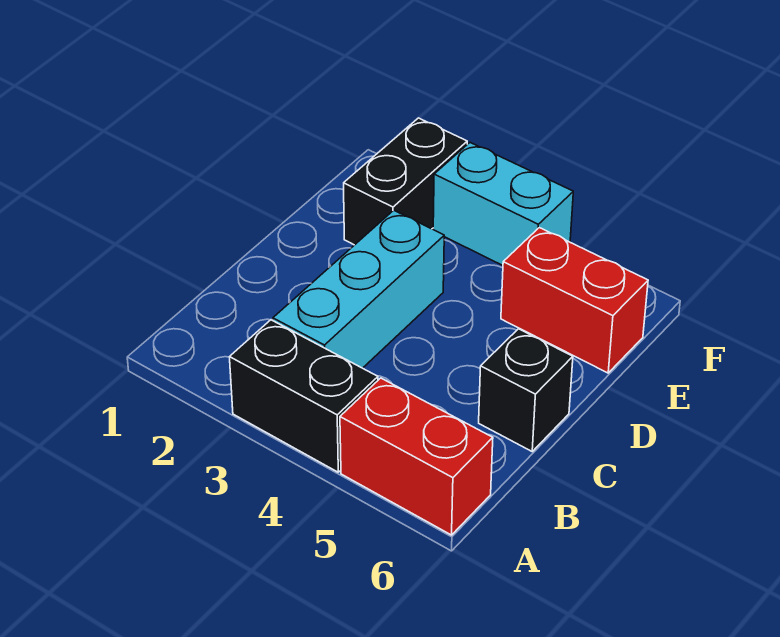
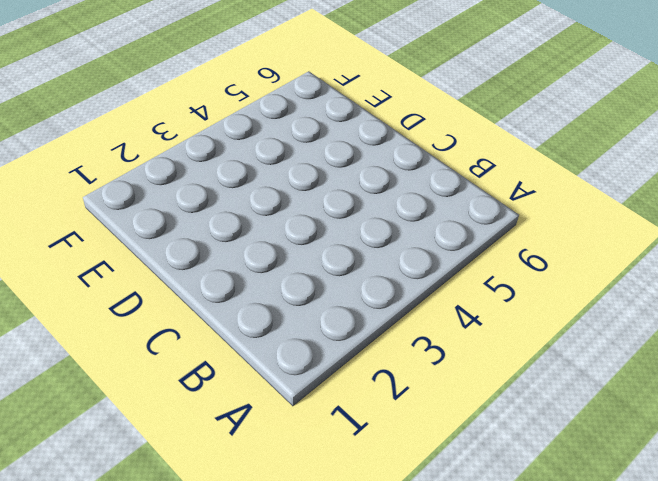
none -> black brick A3:A4 level 1
none -> red brick A5:A6 level 1

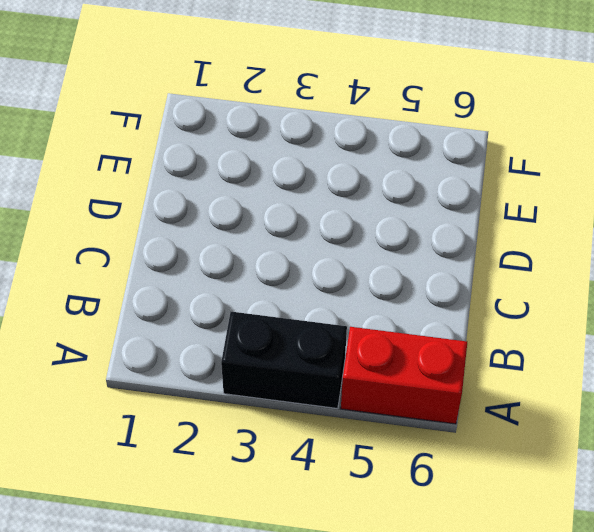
none -> cyan brick B3:D3 level 1
none -> black brick C6 level 1

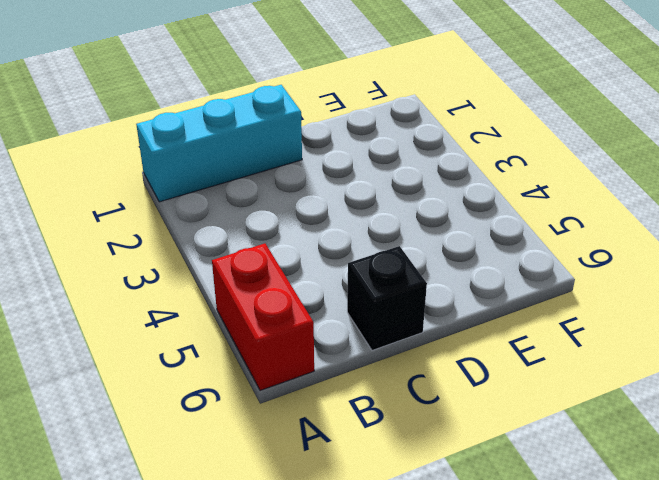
cyan brick A1:C1 level 1 -> cyan brick B3:D3 level 1
none -> black brick A3:A4 level 1
none -> black brick E2:F2 level 1

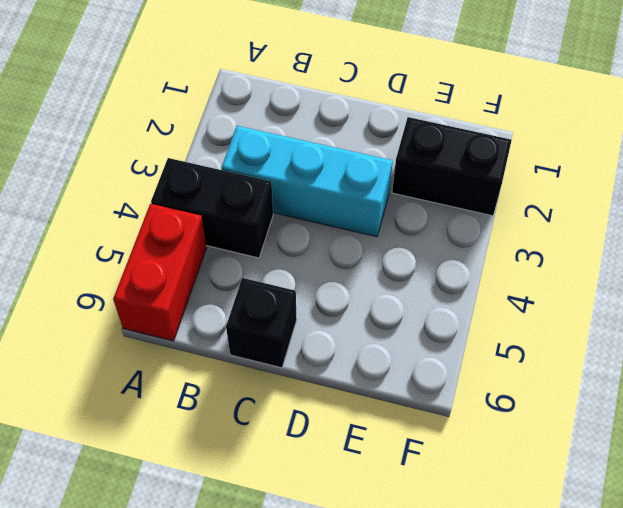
black brick A4:B4 level 1 -> black brick A3:A4 level 1
none -> red brick E5:E6 level 1
none -> cyan brick F3:F4 level 1

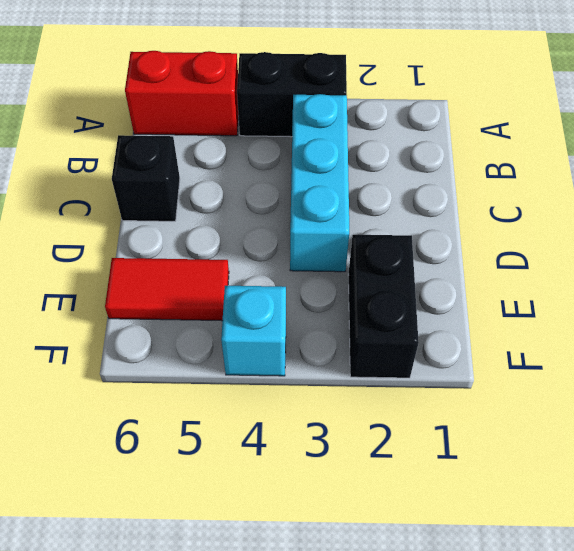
red tile E5:E6 level 1 -> red brick E5:E6 level 1
cyan brick F4 level 1 -> cyan brick F3:F4 level 1

